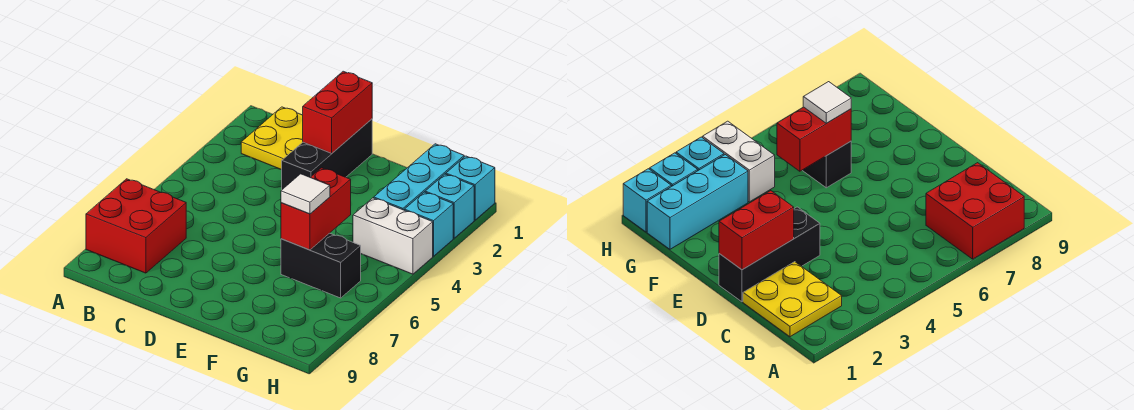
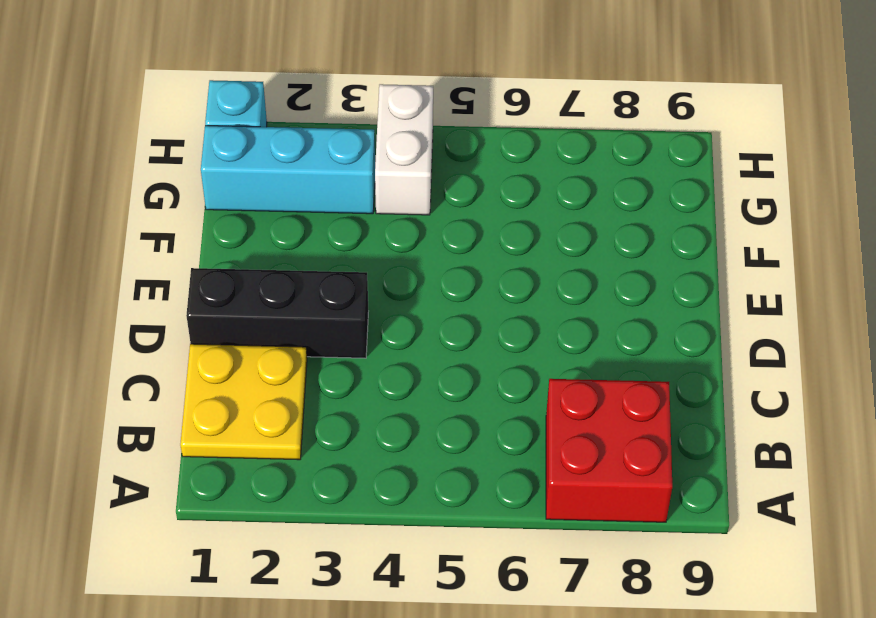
none -> black brick F6:G6 level 1
none -> cyan brick H2 level 1
none -> cyan brick H3 level 1

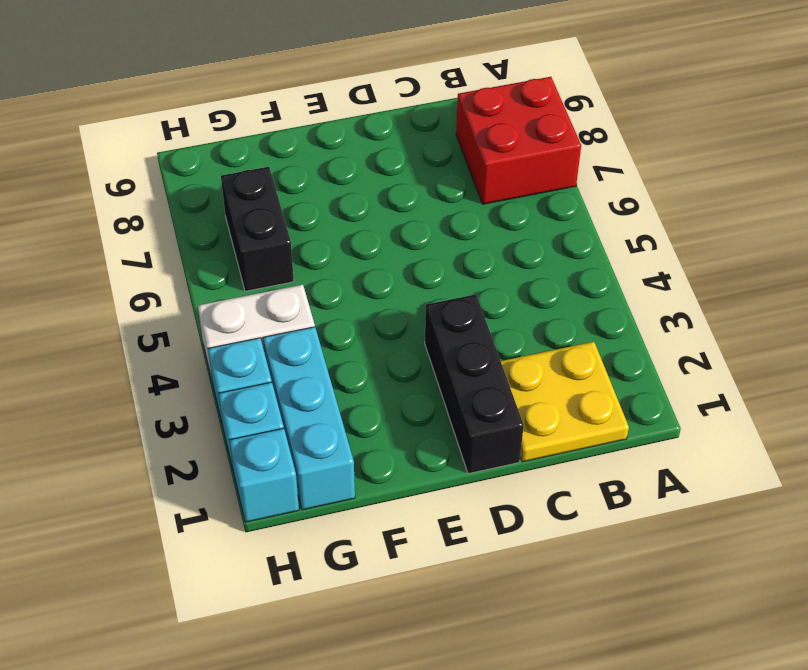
black brick G6:G7 level 1 -> black brick F6:G6 level 1
none -> red brick D1:D2 level 2
none -> red brick F5:F6 level 2
none -> white tile F6 level 3

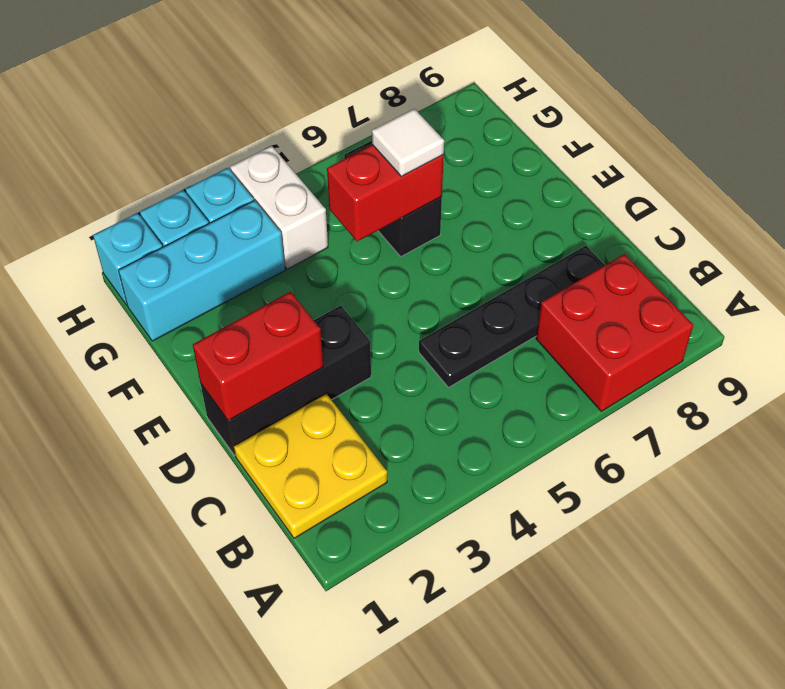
black plate C5:C8 level 1 -> none

